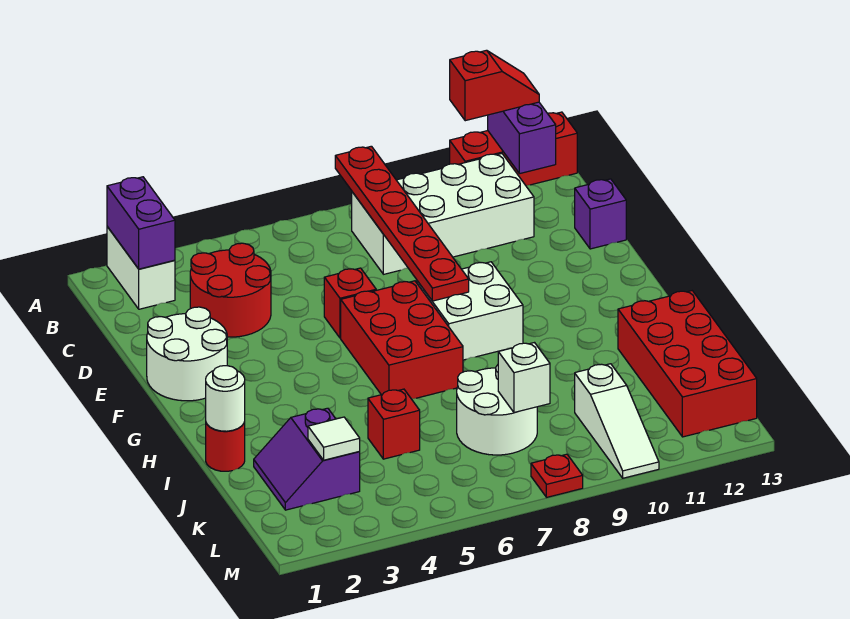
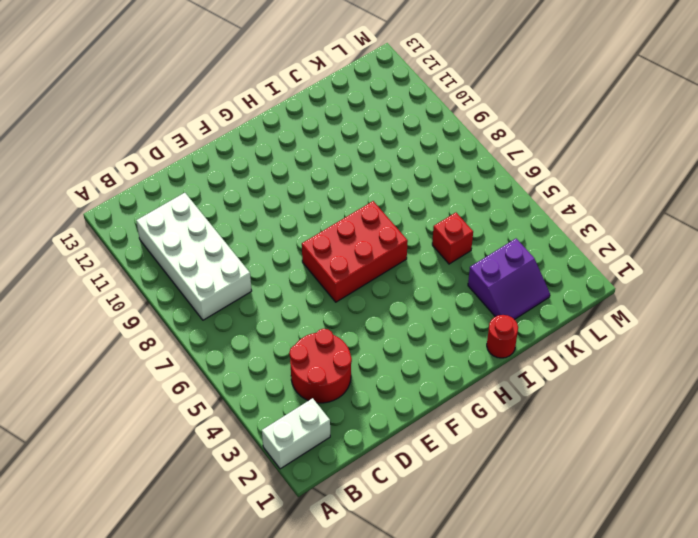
none -> red brick A11:A13 level 1
none -> purple brick D13 level 1
none -> white round brick E1:F2 level 1

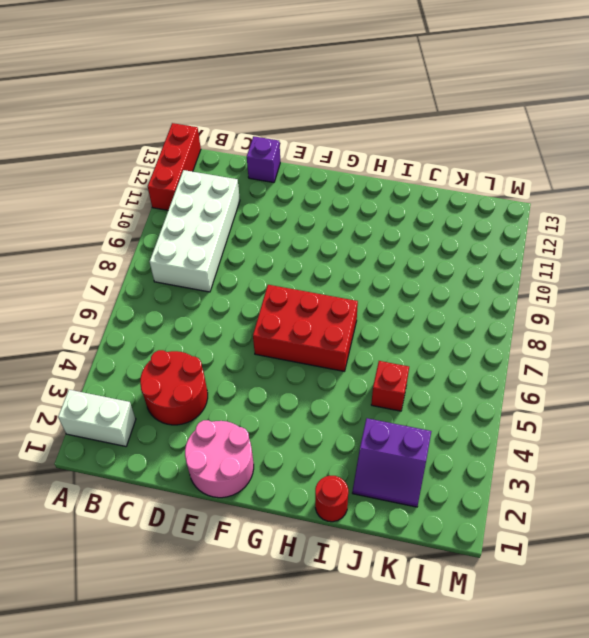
pink round brick E1:F2 level 1 -> white round brick E1:F2 level 1
none -> red brick E6 level 1
none -> white brick F8:G9 level 1
none -> red brick I12:L13 level 1

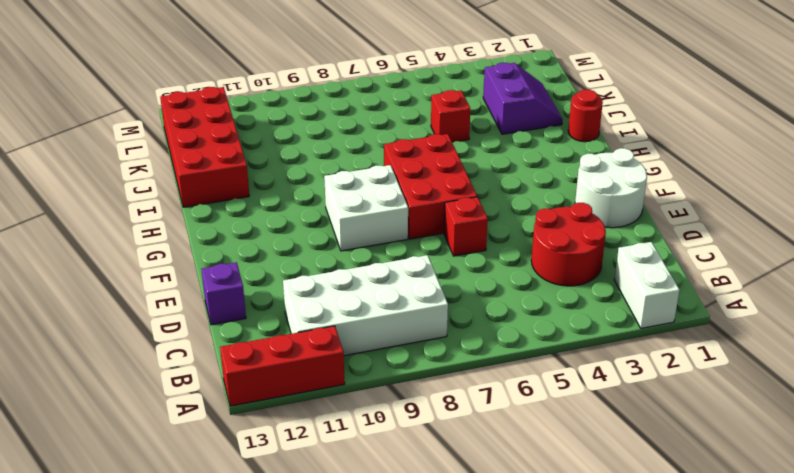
none -> white round brick J7:K8 level 1
none -> white slope K10:M10 level 1 top K
none -> red plate M8 level 1

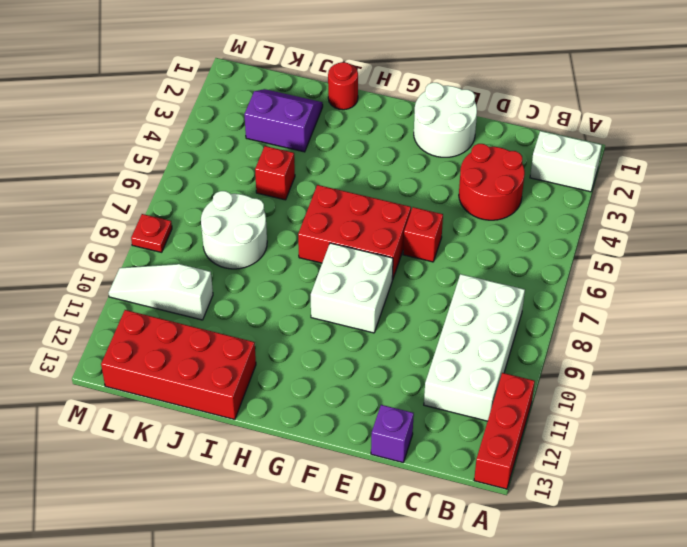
none -> purple brick A2:B2 level 2
none -> red plate A8:F8 level 2
none -> purple brick A12:B12 level 2

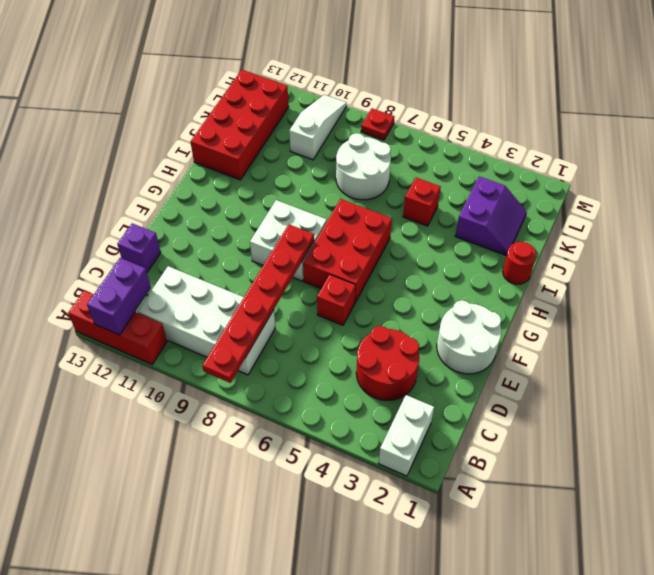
none -> purple brick A2:B2 level 2
none -> white round brick I1 level 2
none -> white tile K3 level 2

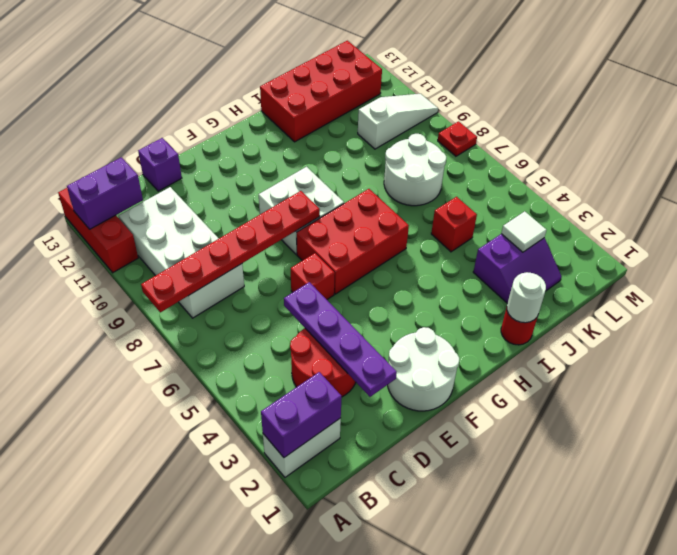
purple plate D2:D5 level 2 -> none
none -> white brick K8 level 2
none -> red slope A11:A12 level 3 top 11

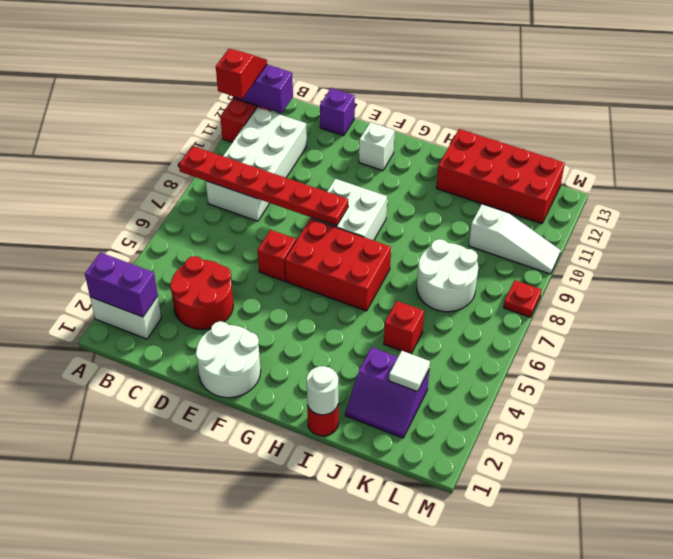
white brick F12 level 1 -> white brick K8 level 2

